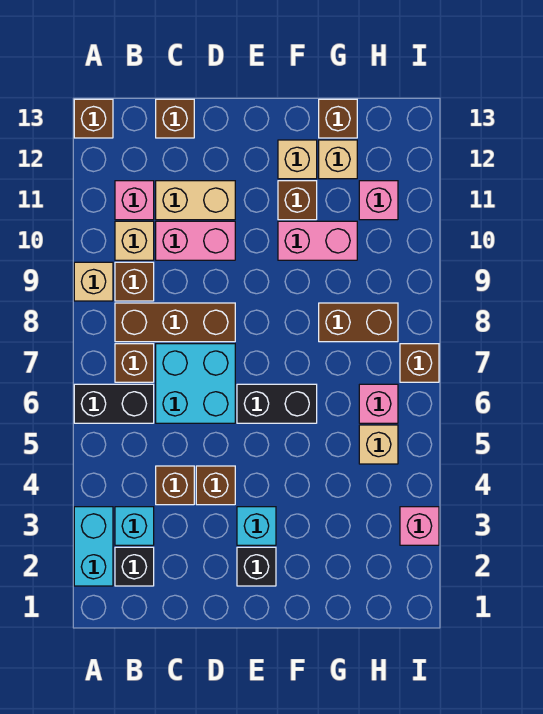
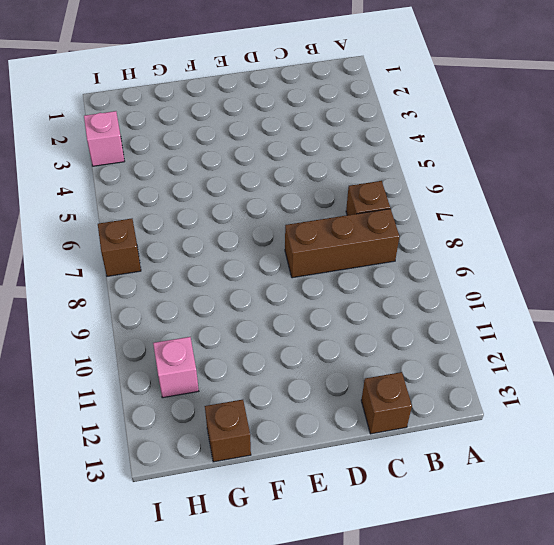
none -> cyan brick A2:A3 level 1
none -> black brick A6:B6 level 1
none -> tan brick A9 level 1
none -> brown brick A13 level 1

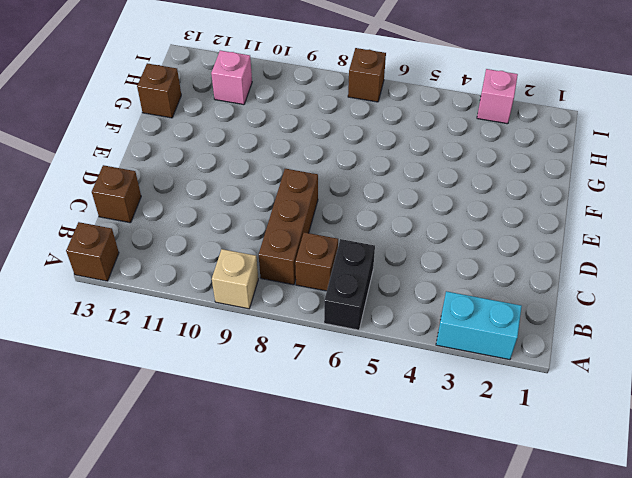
none -> black brick B2 level 1
none -> cyan brick B3 level 1
none -> brown brick B9 level 1
none -> tan brick B10 level 1

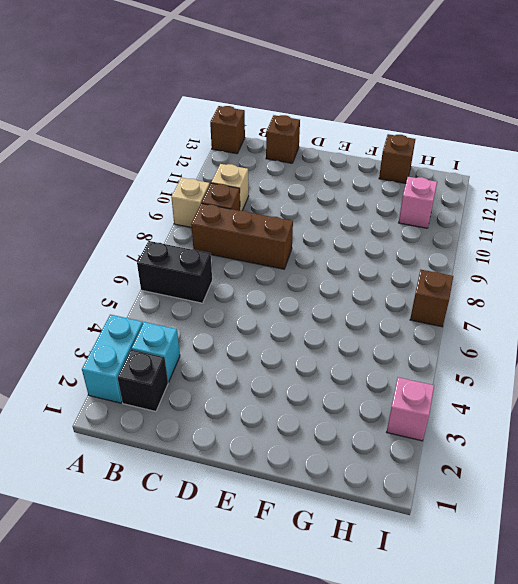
none -> brown brick B7 level 1
none -> pink brick B11 level 1
none -> brown brick C4 level 1
none -> cyan brick C6:D7 level 1

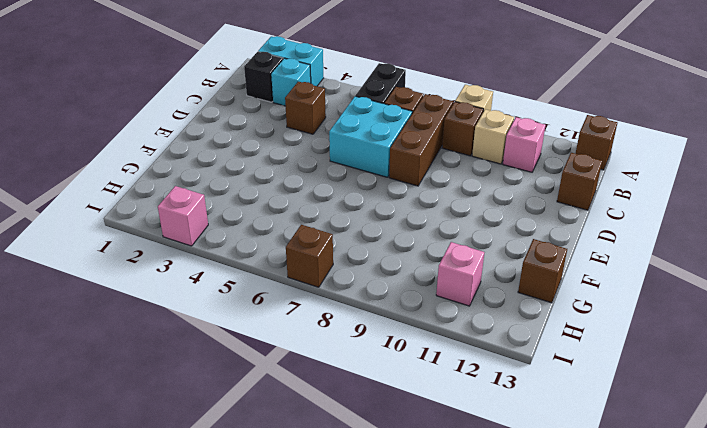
none -> pink brick C10:D10 level 1
none -> tan brick C11:D11 level 1
none -> brown brick D4 level 1
none -> black brick E2 level 1

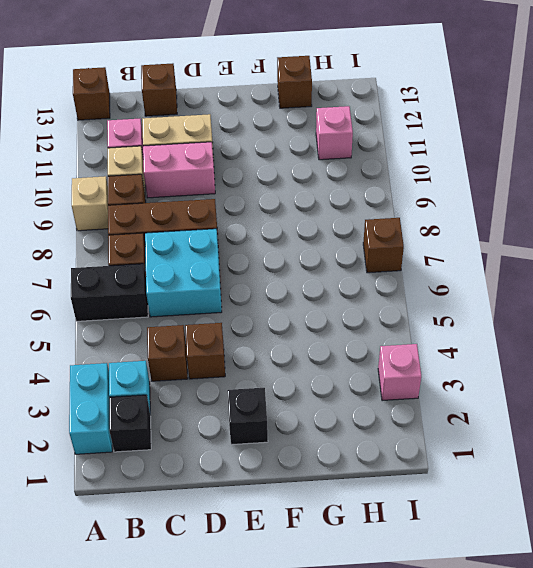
none -> cyan brick E3 level 1
none -> black brick E6:F6 level 1
none -> pink brick F10:G10 level 1
none -> brown brick F11 level 1

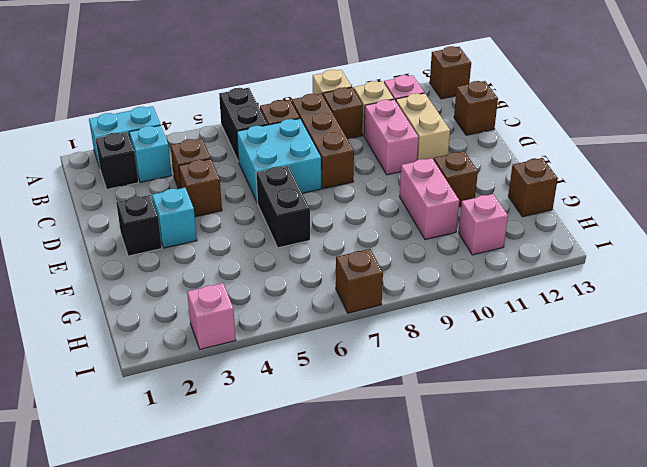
none -> tan brick F12 level 1
none -> brown brick G8:H8 level 1
none -> tan brick G12 level 1
none -> tan brick H5 level 1

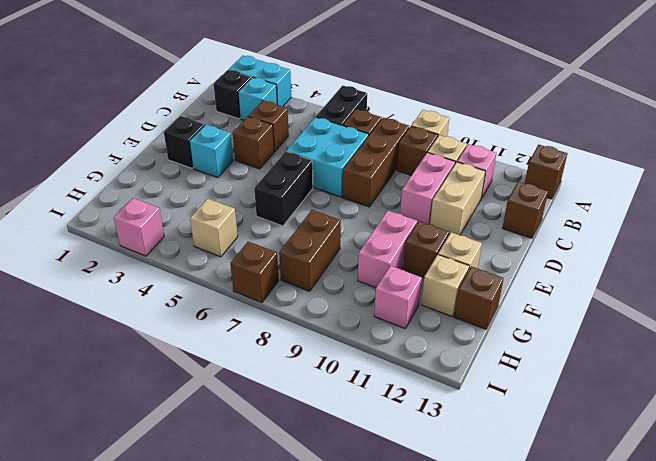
none -> pink brick H6 level 1

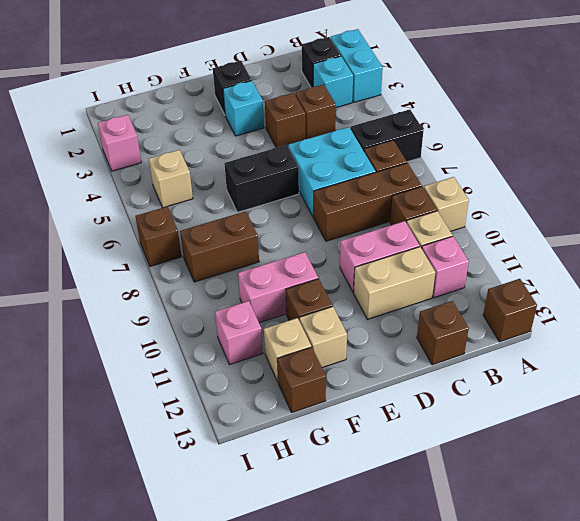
none -> pink brick H6 level 1

